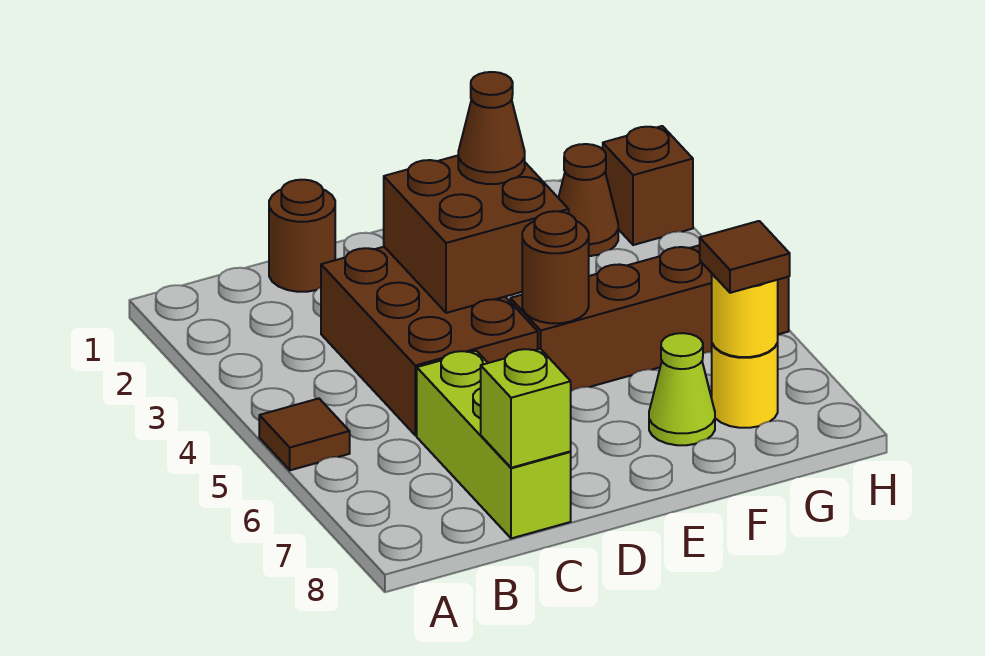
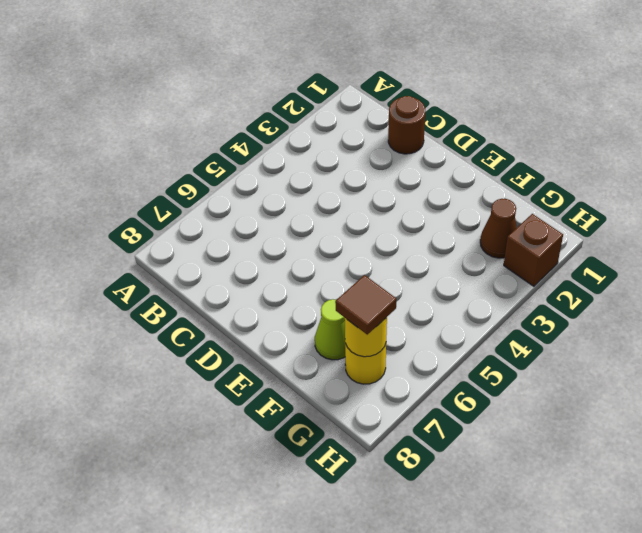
none -> brown tile A5 level 1
none -> brown brick C3:D5 level 1
none -> lime brick C6:C8 level 1

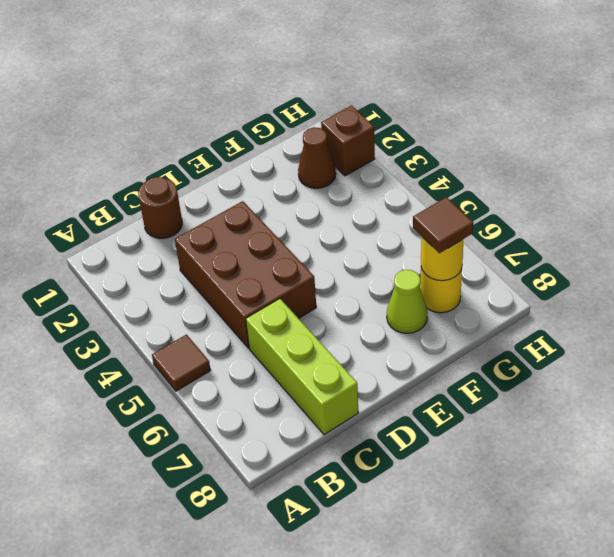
none -> brown brick E5:H5 level 1
none -> lime brick C8 level 2
none -> brown brick D3:E4 level 2

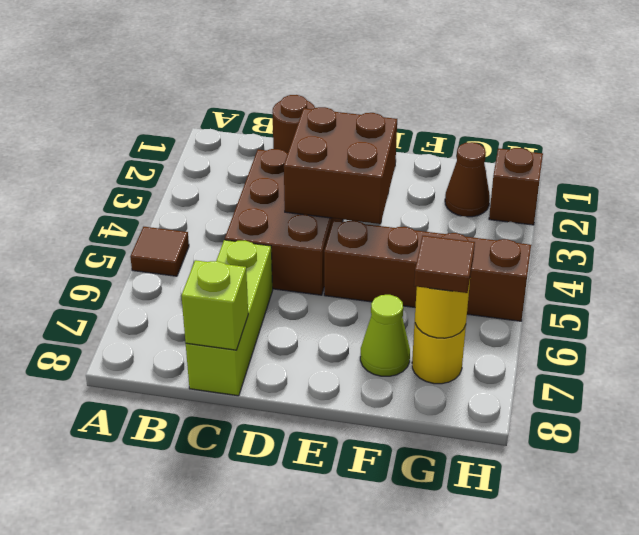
none -> brown round brick E5 level 2
none -> brown cone E3 level 3

